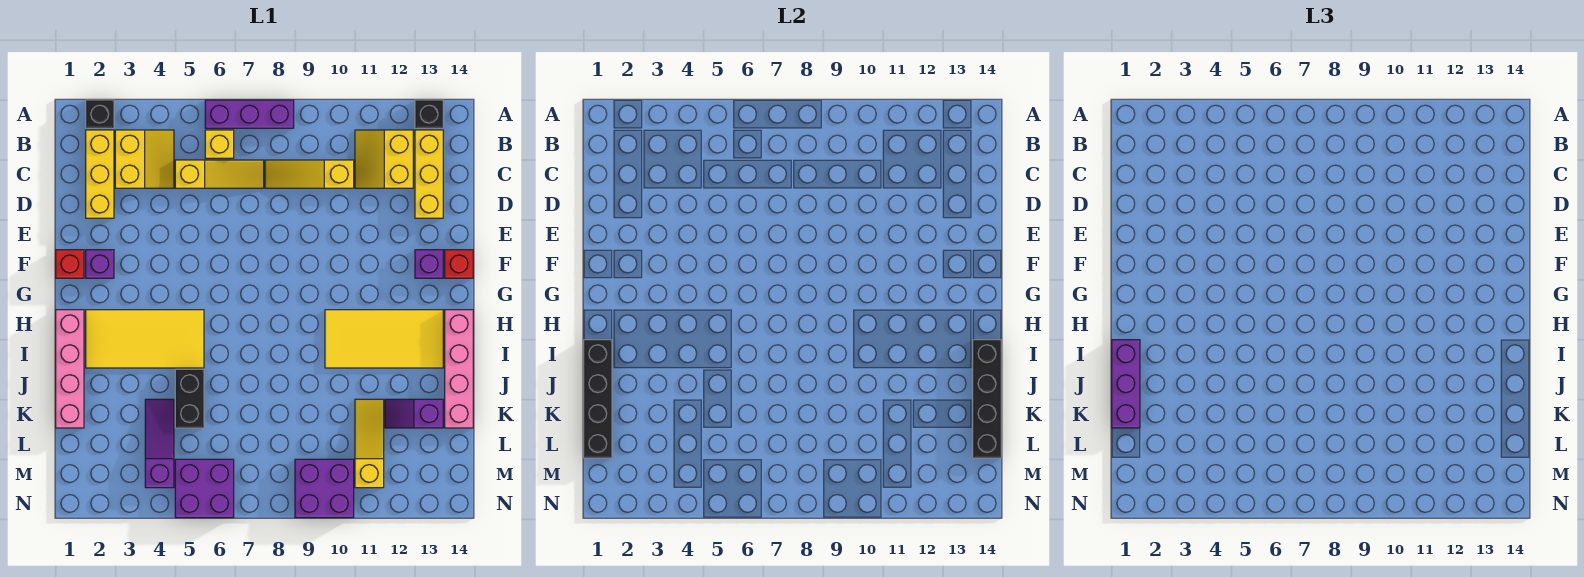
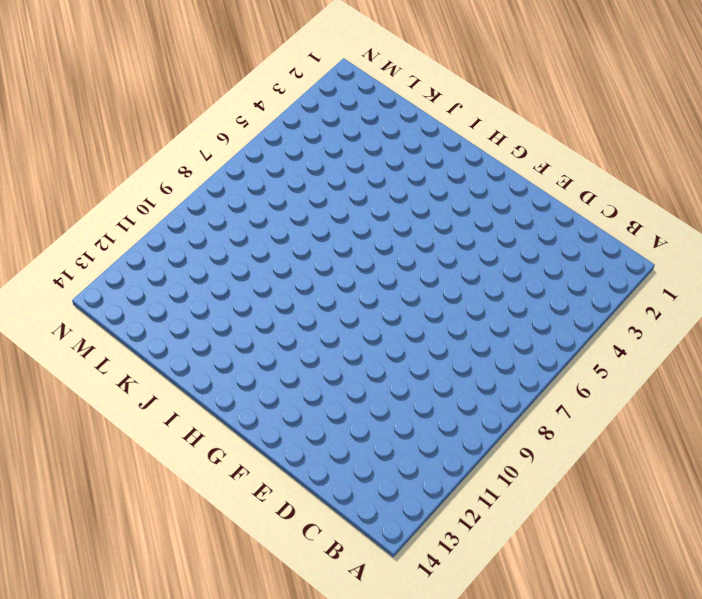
none -> black brick A2 level 1
none -> purple brick A6:A8 level 1
none -> black brick A13 level 1

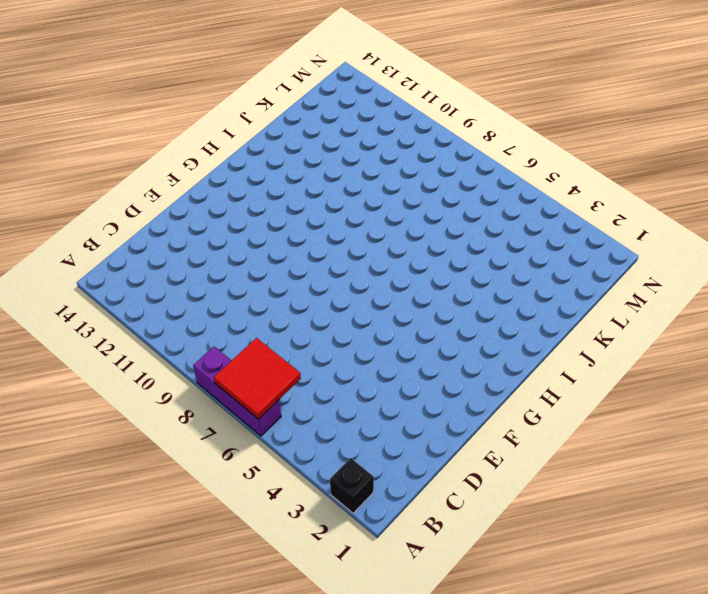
red tile A6:B7 level 2 -> none
none -> black brick A13 level 1
none -> yellow brick B2:D2 level 1
none -> yellow slope B3:C4 level 1 top 3

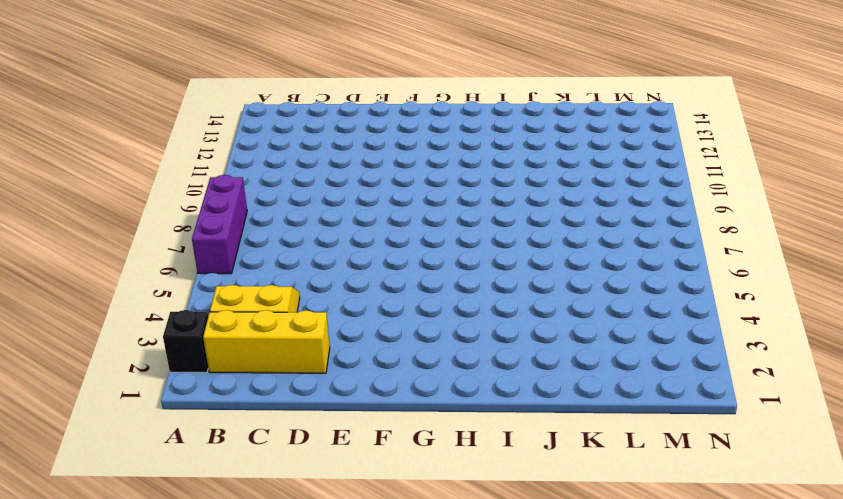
none -> black brick A13 level 1
none -> yellow brick B6 level 1
none -> yellow slope B11:C12 level 1 top 12

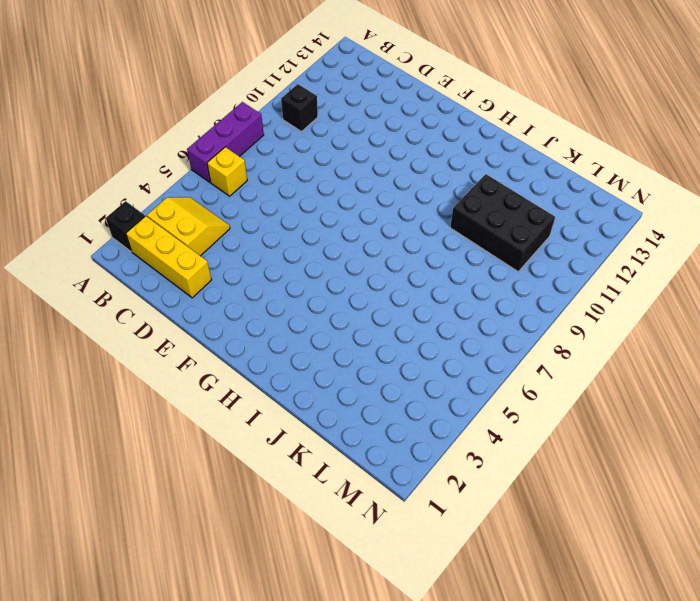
black brick B10 level 1 -> black brick A13 level 1
black brick J10:L11 level 1 -> yellow slope K11:M11 level 1 top M
none -> yellow slope B11:C12 level 1 top 12
none -> yellow brick B13:D13 level 1
none -> yellow slope C5:C7 level 1 top 5

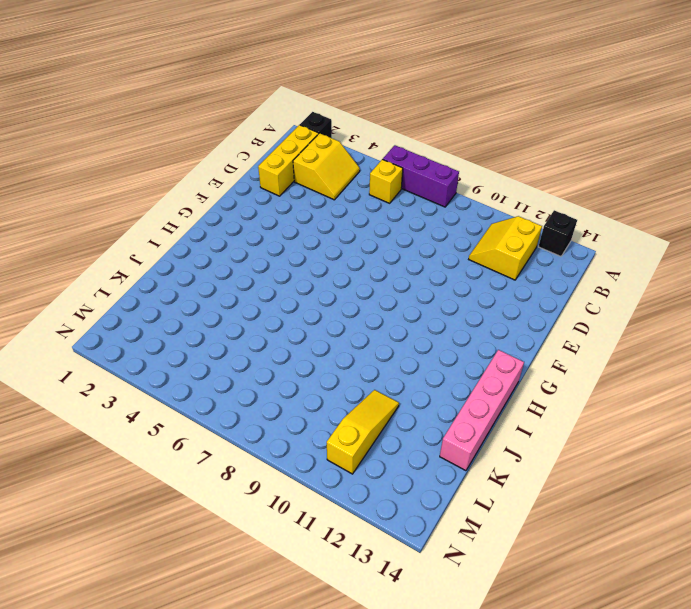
none -> yellow brick B13:D13 level 1
none -> yellow slope C5:C7 level 1 top 5
none -> yellow slope C8:C10 level 1 top 10

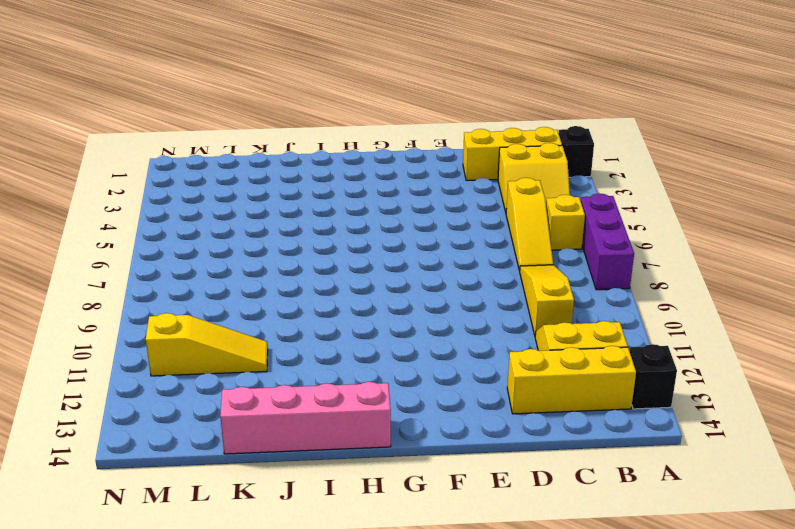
none -> red brick F1 level 1
none -> purple brick F2 level 1
none -> purple brick F13 level 1

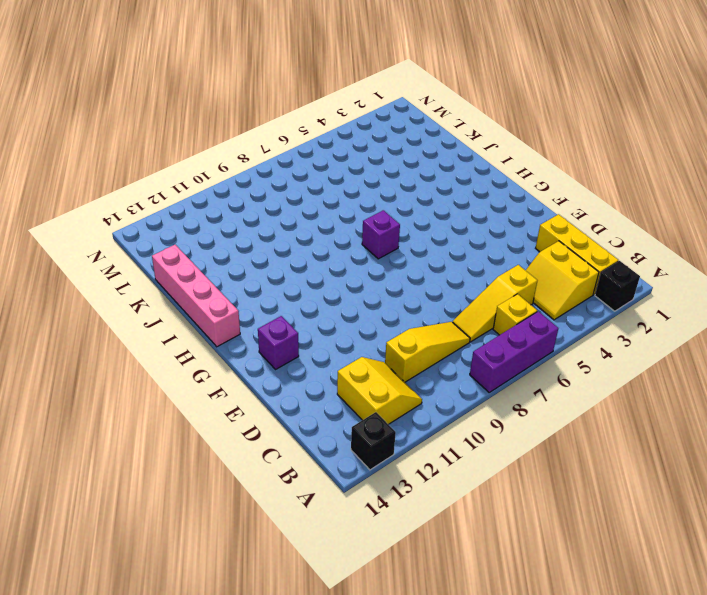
purple brick H7 level 1 -> purple brick F2 level 1
none -> yellow brick B13:D13 level 1
none -> red brick F1 level 1
none -> red brick F14 level 1

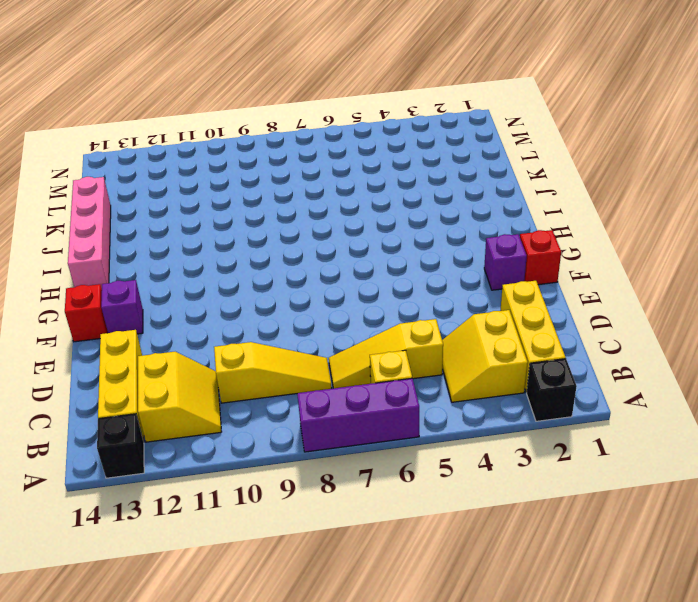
none -> pink brick H1:K1 level 1
none -> yellow tile H2:I5 level 1
none -> yellow tile H10:I13 level 1

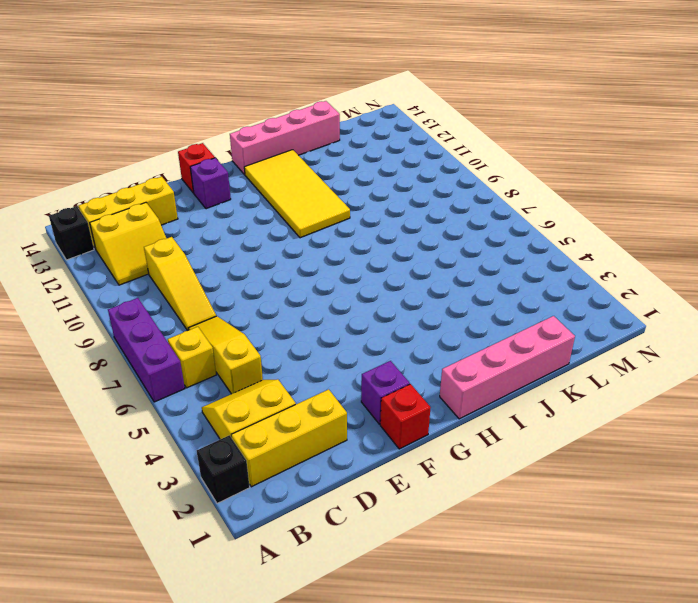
none -> yellow tile H2:I5 level 1
none -> black brick J5:K5 level 1
none -> purple slope K4:M4 level 1 top M

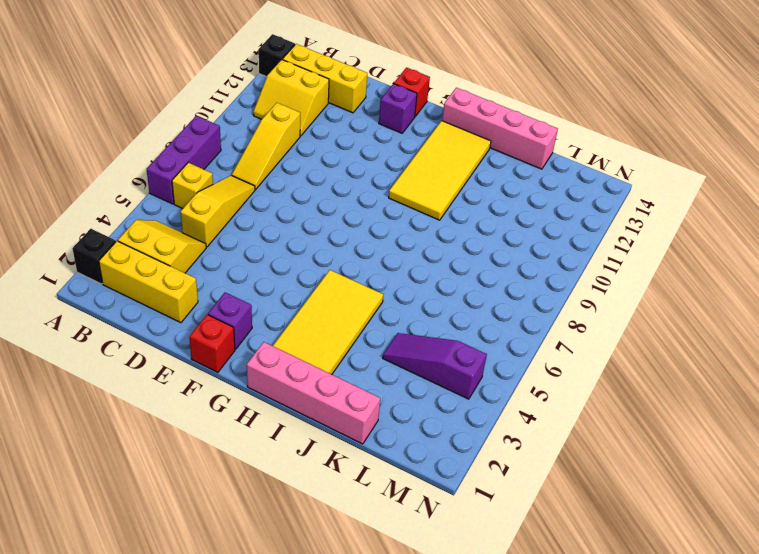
none -> black brick J5:K5 level 1
none -> yellow slope K11:M11 level 1 top M
none -> purple slope K12:K13 level 1 top 13

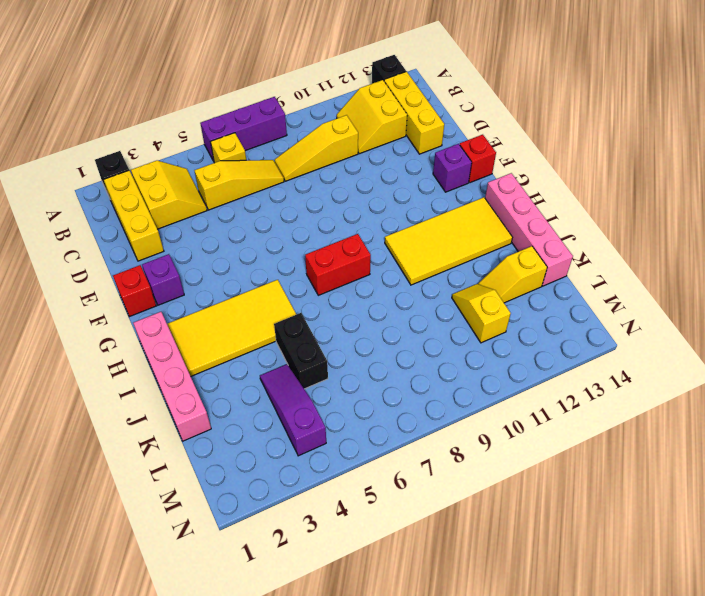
red brick H7:H8 level 1 -> none
yellow slope K11:L11 level 1 top L -> yellow slope K11:M11 level 1 top M
yellow slope K12:K13 level 1 top 13 -> purple slope K12:K13 level 1 top 13
none -> purple brick M5:N6 level 1
none -> purple brick M9:N10 level 1
none -> black brick I1:L1 level 2

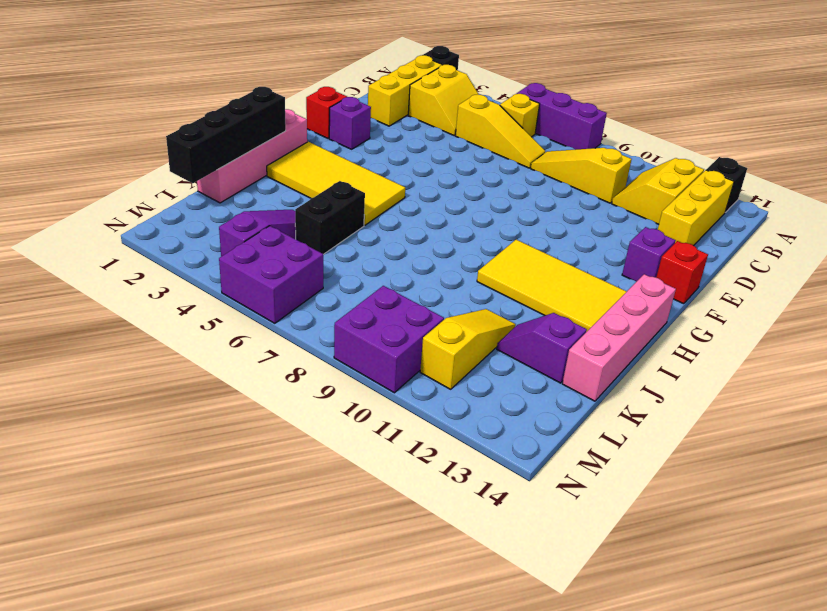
none -> black brick I14:L14 level 2
none -> purple brick I1:K1 level 3

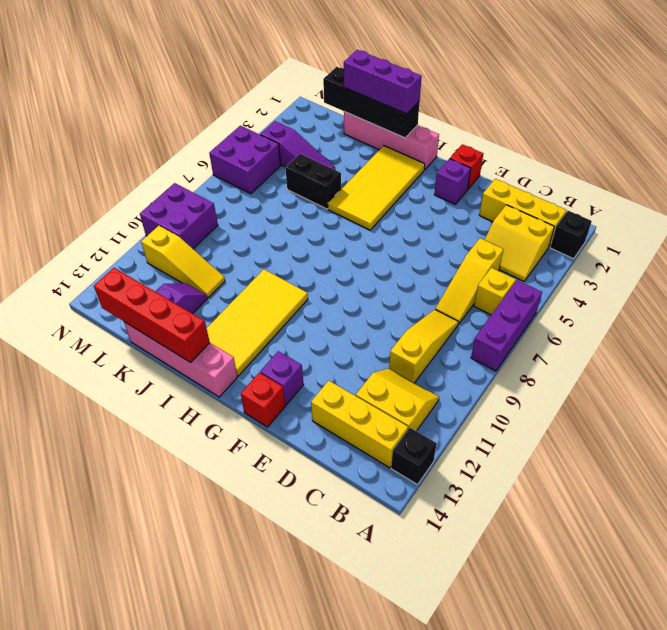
red brick I14:L14 level 2 -> black brick I14:L14 level 2

